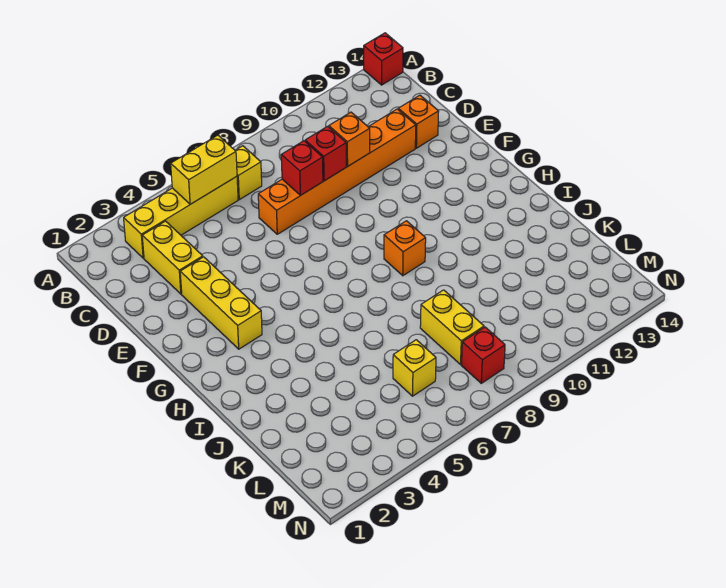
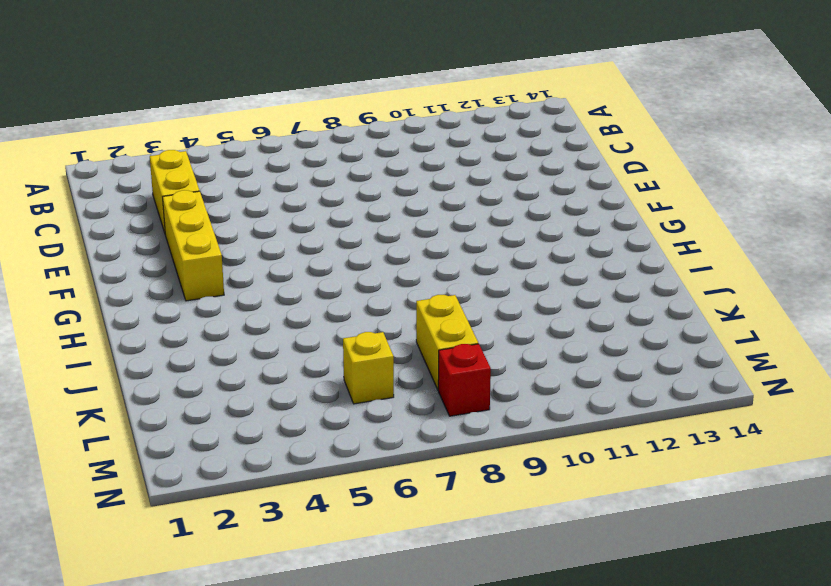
none -> red brick A14 level 1
none -> yellow brick B3:B6 level 1
none -> yellow brick B7 level 1

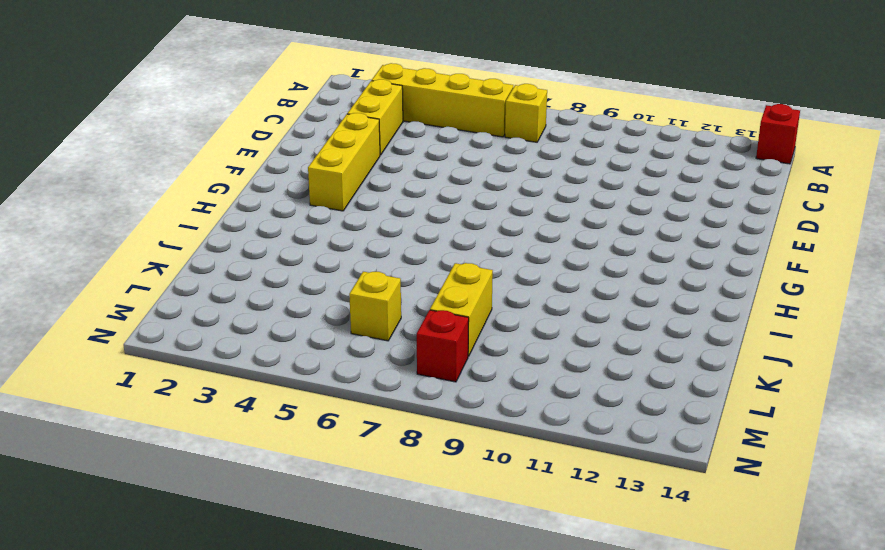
none -> orange brick D7:D12 level 1
none -> orange brick D13 level 1
none -> orange brick H9 level 1

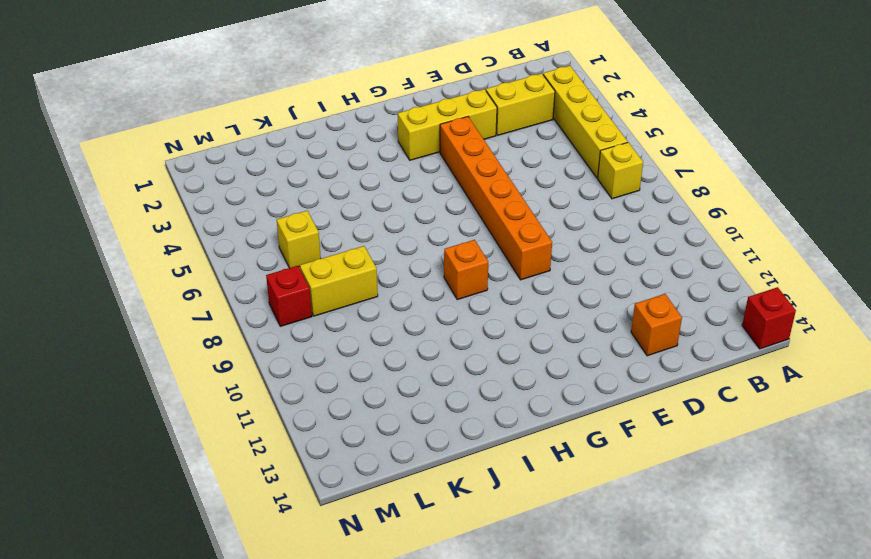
orange brick F4:F9 level 1 -> orange brick D7:D12 level 1
none -> yellow brick B5:B6 level 2
none -> red brick D8 level 2
none -> red brick D9 level 2

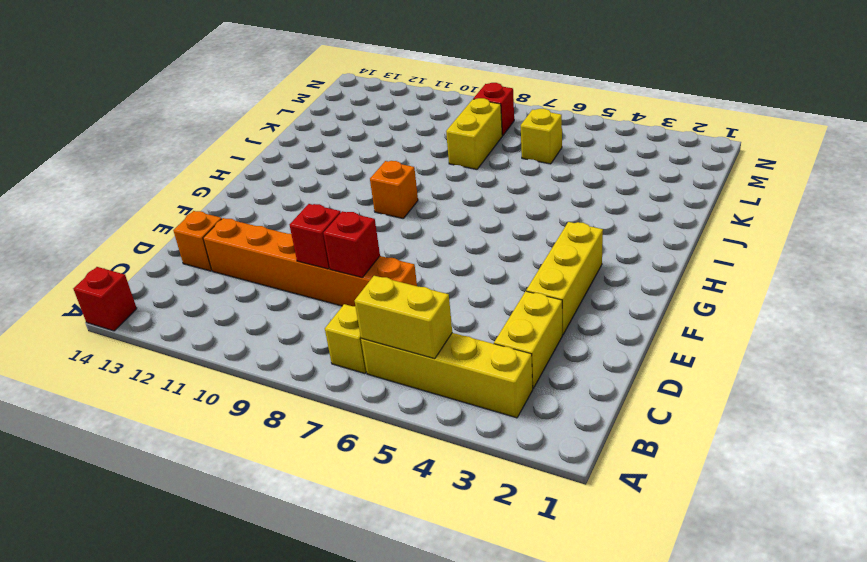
none -> orange brick D10 level 2

